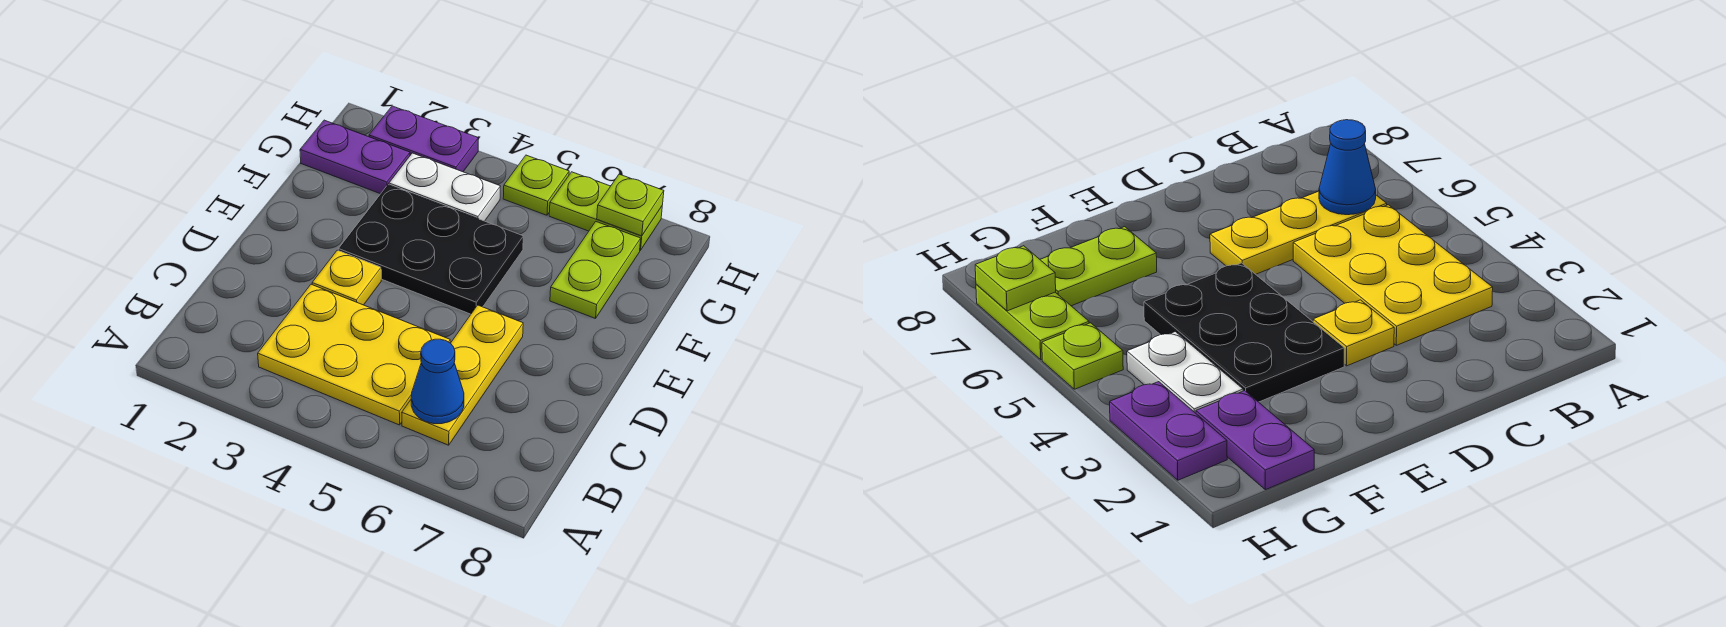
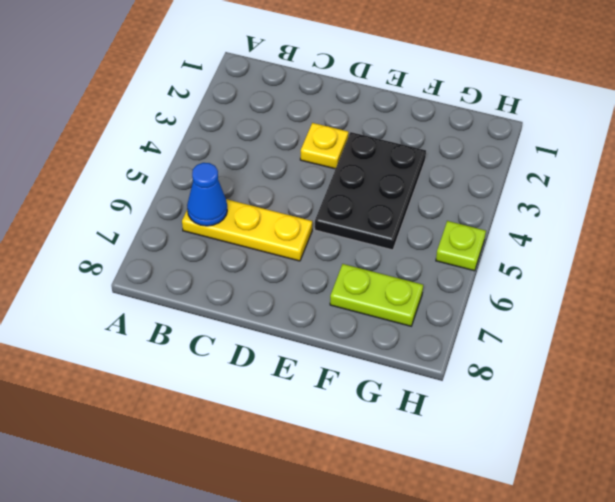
none -> yellow plate B3:C5 level 1
none -> purple plate G1:G2 level 1
none -> white plate G3:G4 level 1

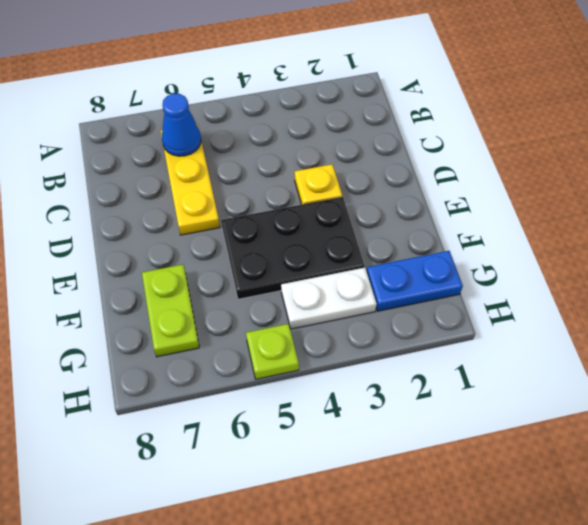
blue plate G1:G2 level 1 -> purple plate G1:G2 level 1
none -> yellow plate B3:C5 level 1
none -> purple plate H2:H3 level 1
none -> lime plate H6:H7 level 1

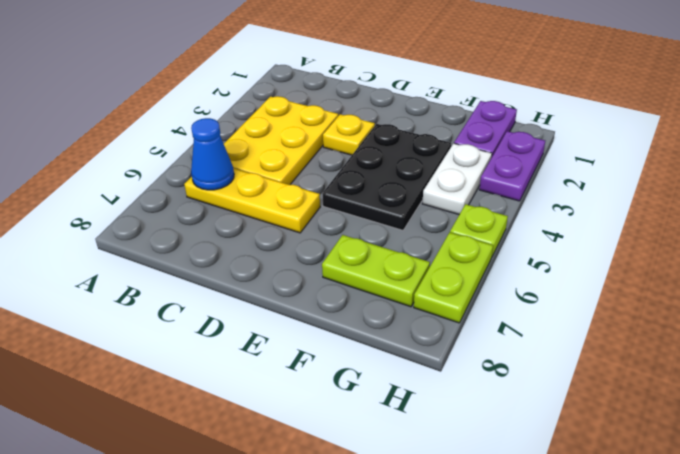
none -> lime plate H7 level 2

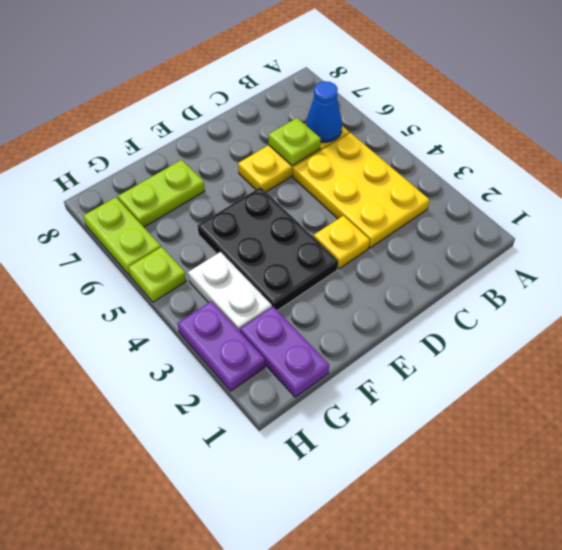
lime plate C6 level 2 -> lime plate H7 level 2

